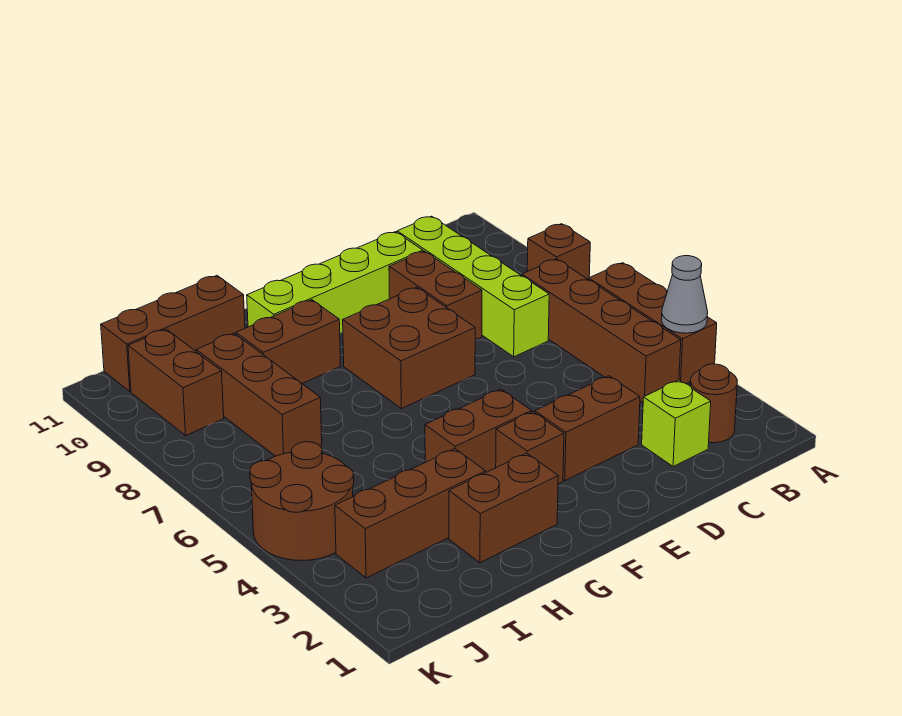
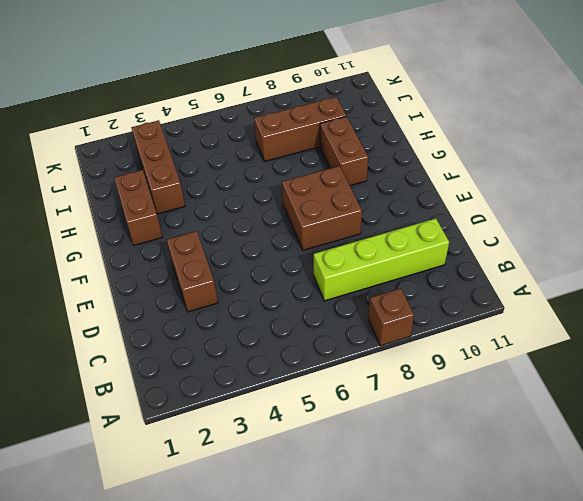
none -> brown brick A4:A6 level 1
none -> brown round brick B2 level 1
none -> brown brick B4:B7 level 1

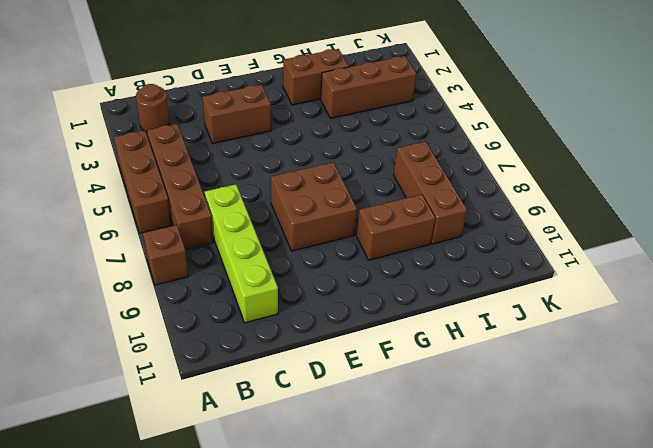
none -> lime brick C2 level 1
none -> brown brick D8:D9 level 1
none -> lime brick D10:G10 level 1

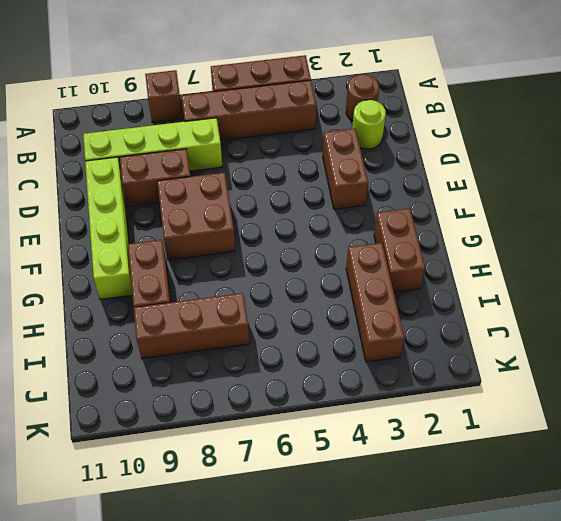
lime round brick C2 level 1 -> lime brick C2 level 1
none -> brown brick F3 level 1
none -> brown brick F4:G4 level 1
none -> brown brick H11:J11 level 1

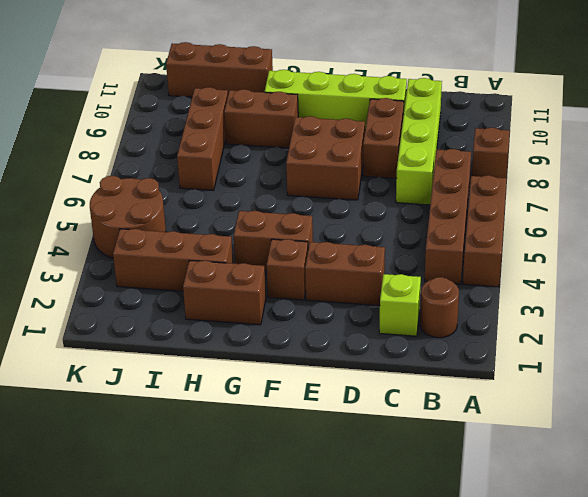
none -> brown brick J9:J10 level 1
none -> grey cone A4 level 2

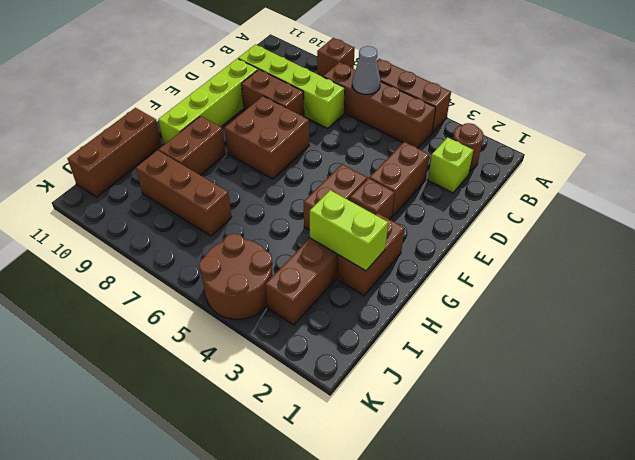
grey cone B6 level 2 -> grey cone A4 level 2
lime brick H2:H3 level 2 -> none
none -> brown brick J9:J10 level 1

